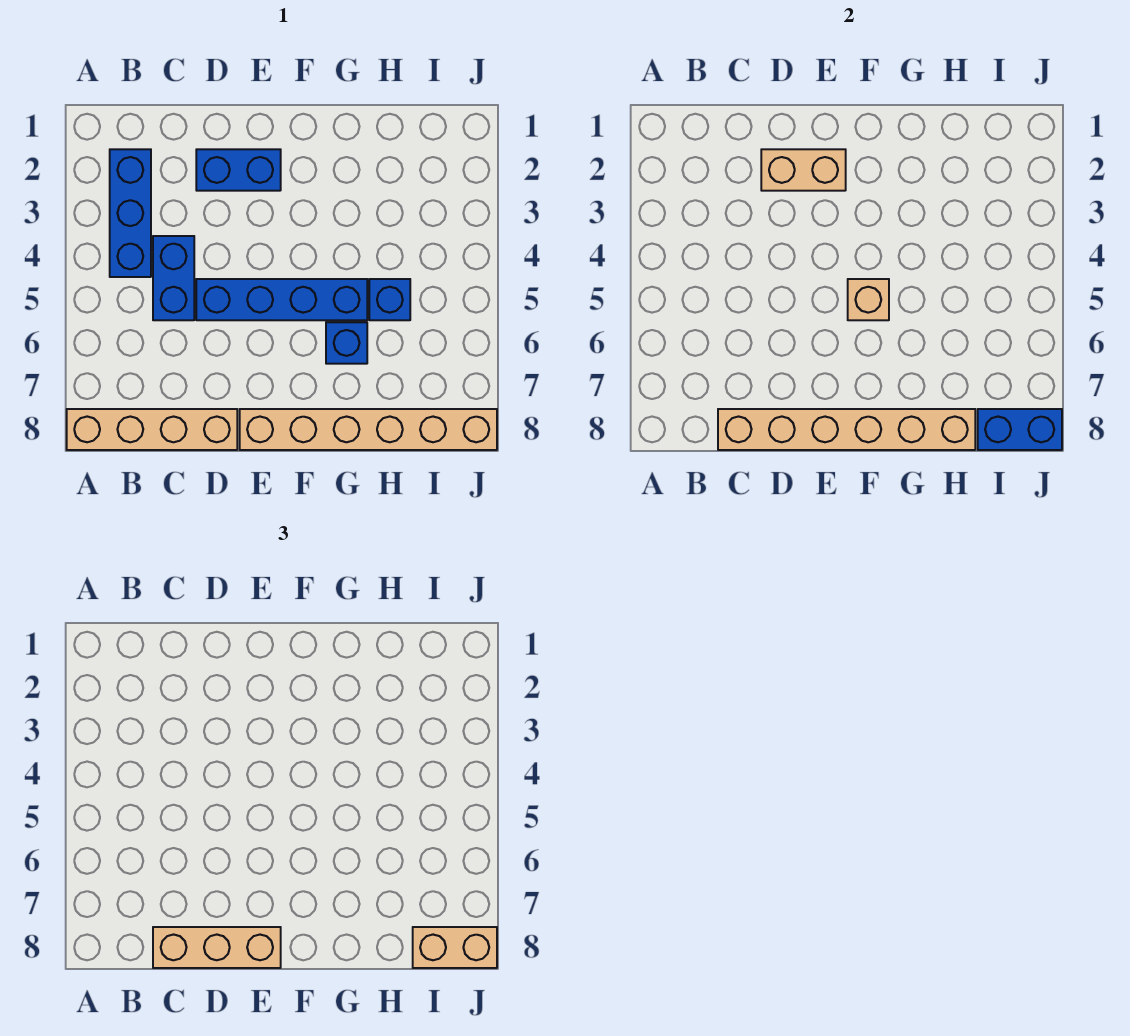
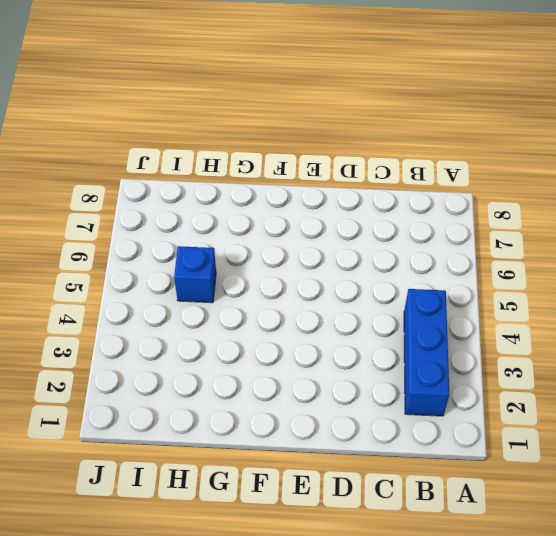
none -> tan brick A8:D8 level 1
none -> blue brick C4:C5 level 1
none -> blue brick D2:E2 level 1

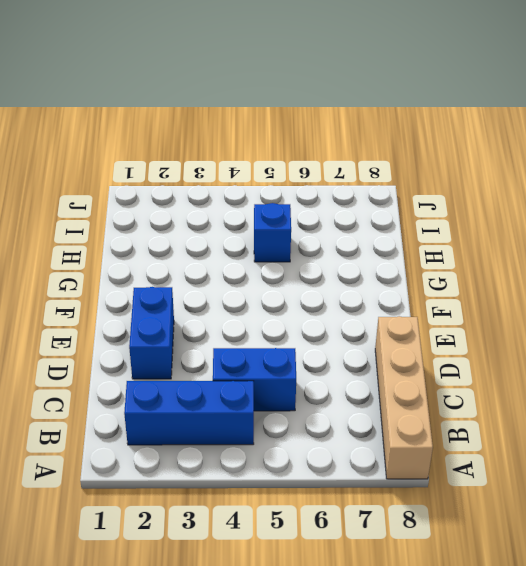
none -> blue brick D5:G5 level 1
none -> tan brick E8:J8 level 1
none -> blue brick G6 level 1

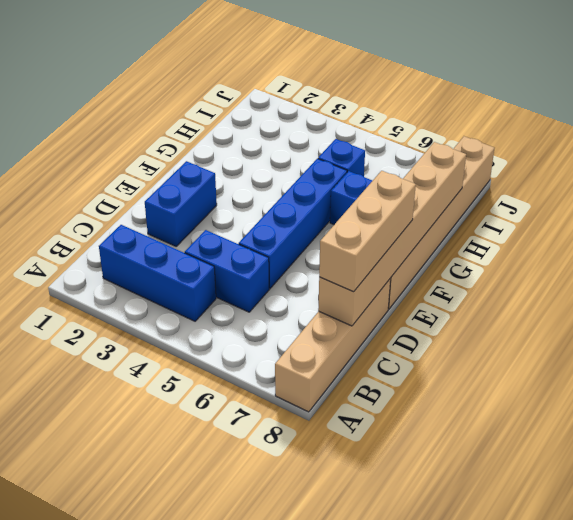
none -> tan brick D2:E2 level 2
none -> tan brick F5 level 2
none -> blue brick I8:J8 level 2

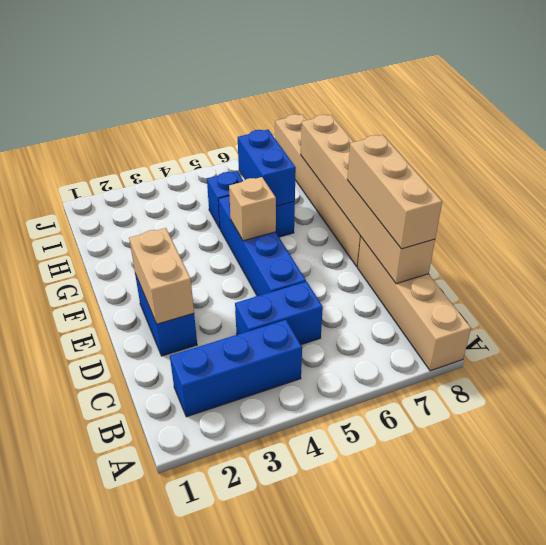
blue brick G6:H6 level 2 -> blue brick I8:J8 level 2
none -> tan brick I8:J8 level 3

